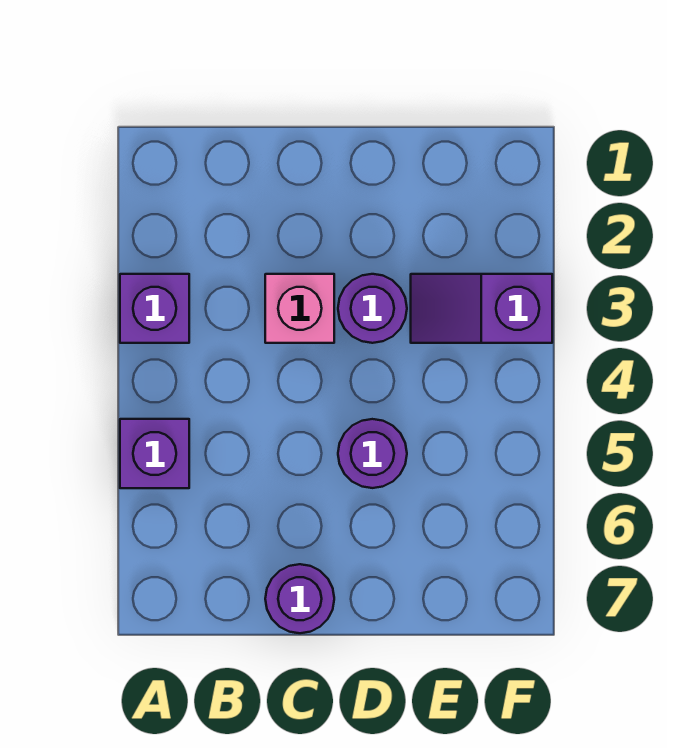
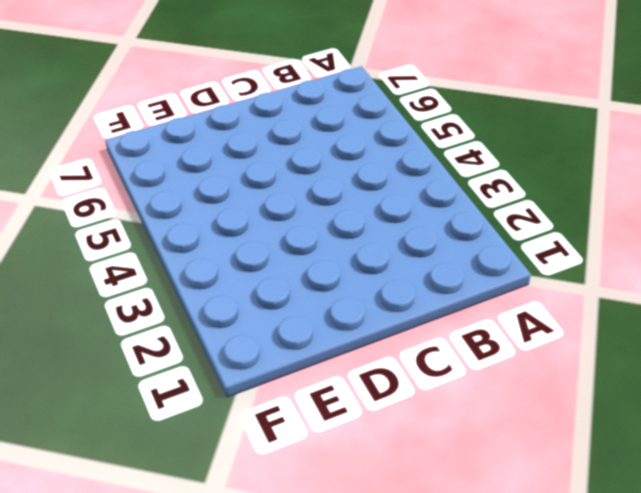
none -> purple brick A3 level 1
none -> purple brick A5 level 1

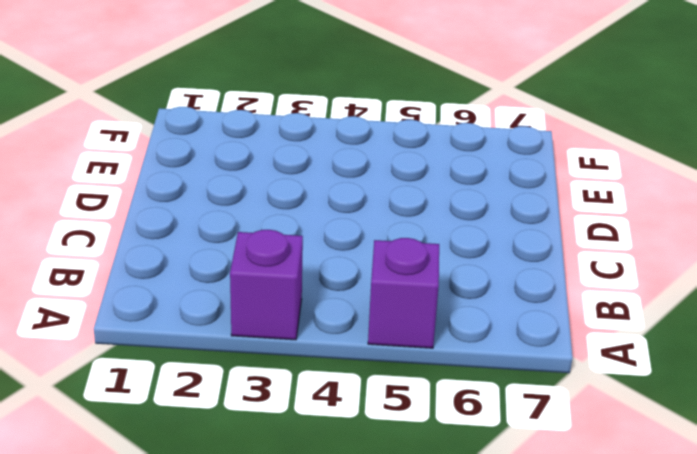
none -> pink brick C3 level 1
none -> purple round brick C7 level 1

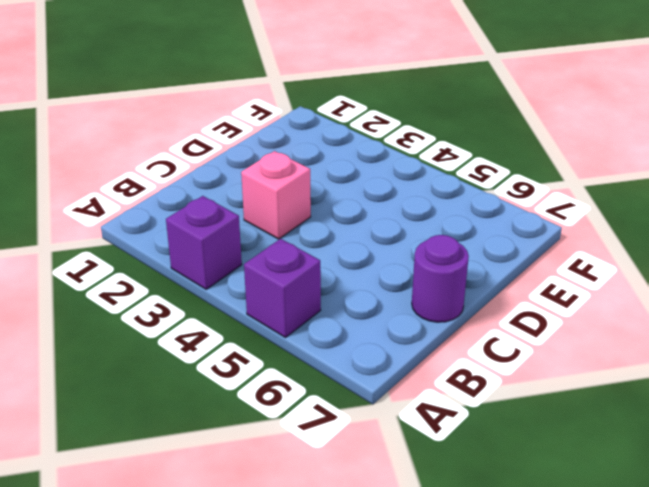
none -> purple round brick D3 level 1
none -> purple round brick D5 level 1

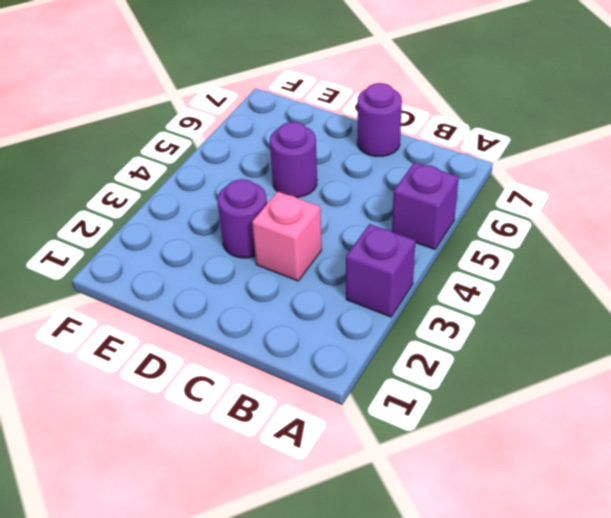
none -> purple slope E3:F3 level 1 top F

